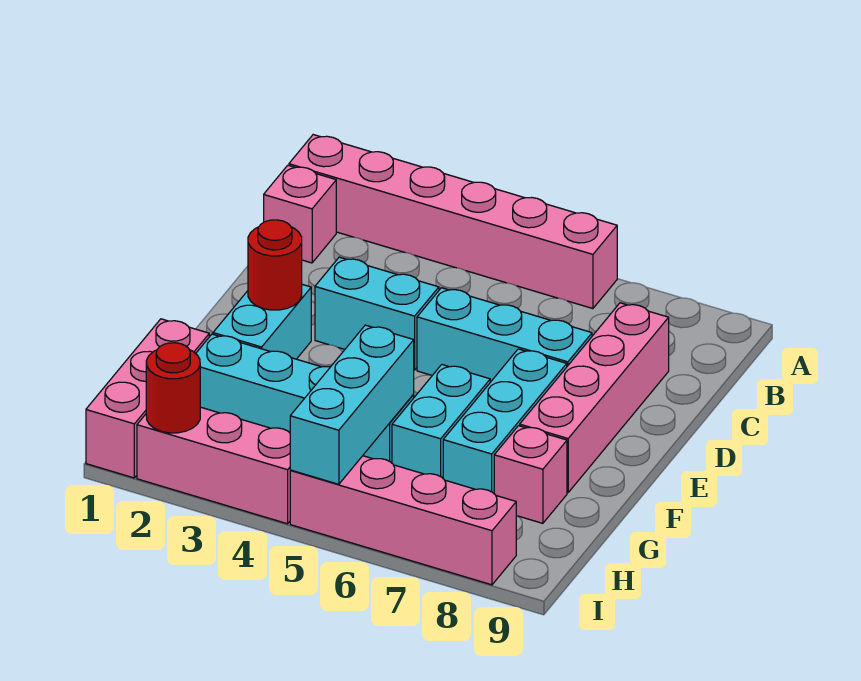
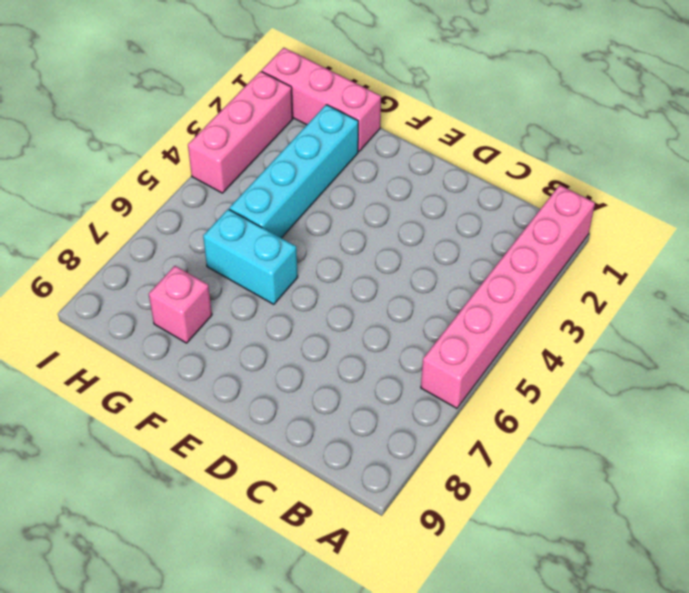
none -> pink brick B1 level 1
none -> pink brick C8:F8 level 1
none -> cyan brick D3:D4 level 1

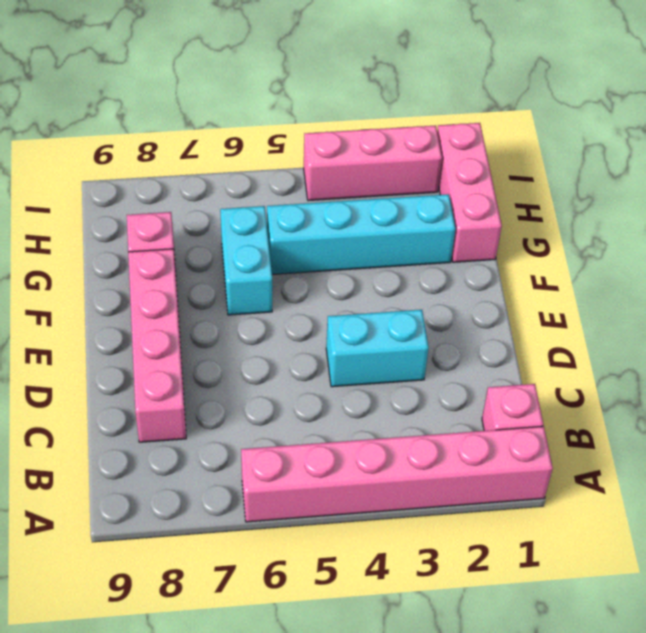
none -> cyan brick D5:D7 level 1
none -> cyan brick E2:F2 level 1
none -> cyan brick E7:G7 level 1

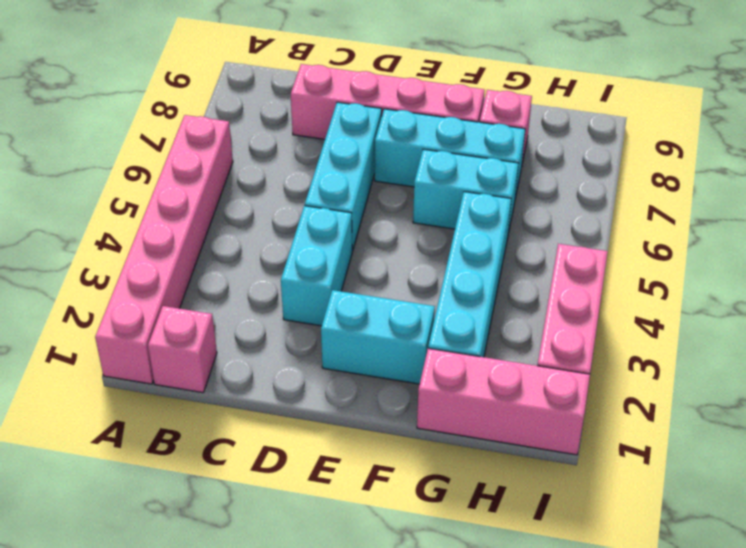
none -> pink brick I5:I8 level 1
none -> red round brick E2 level 2
none -> cyan brick G5:I5 level 2

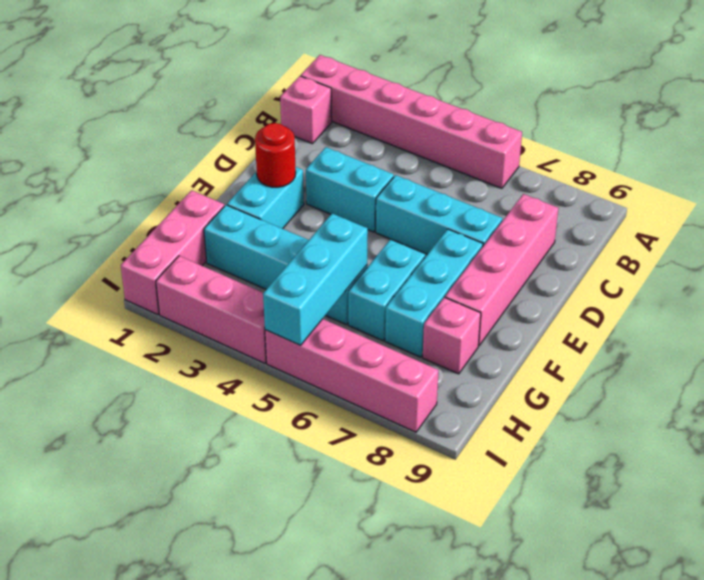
none -> red round brick I2 level 2

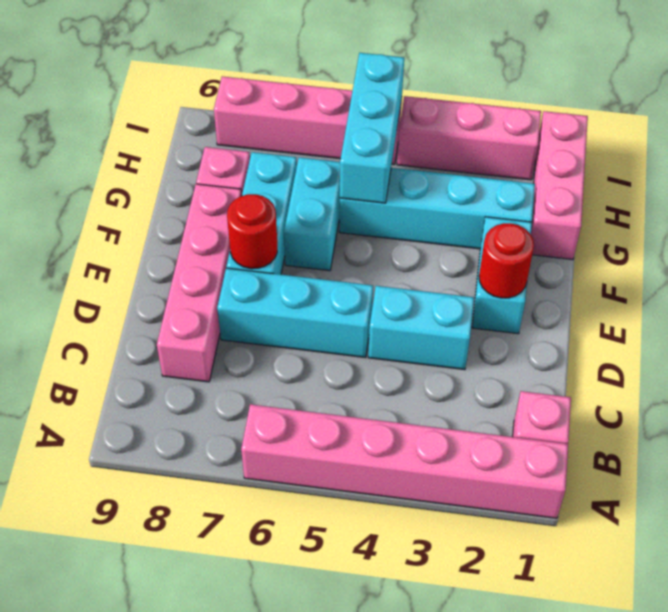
red round brick E7 level 2 -> red round brick I2 level 2

